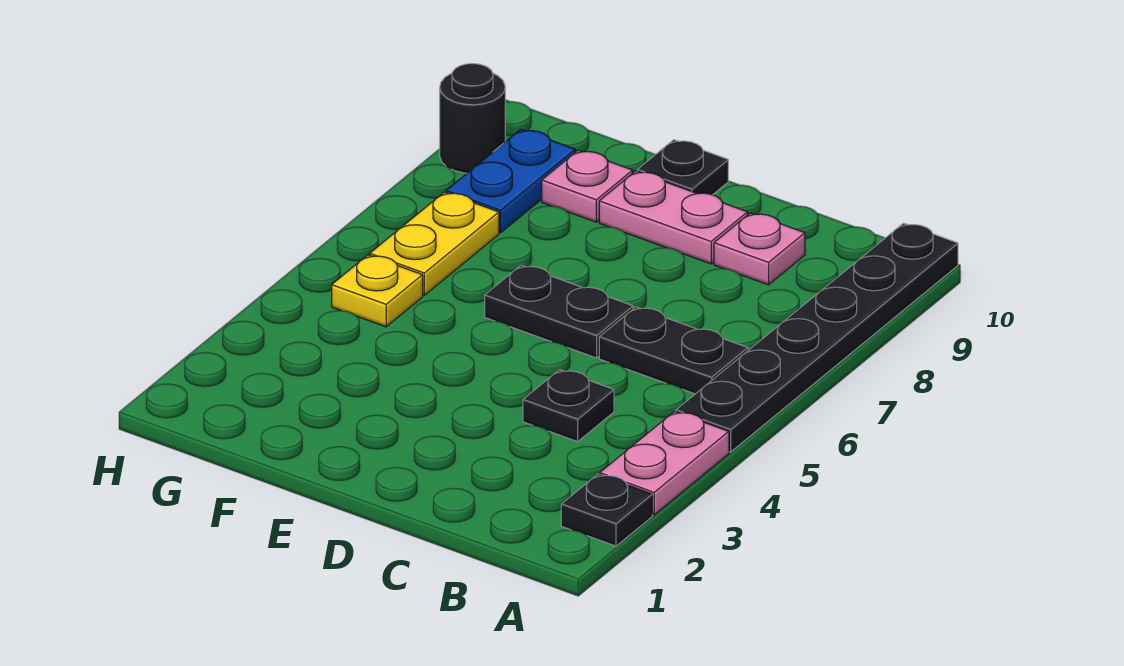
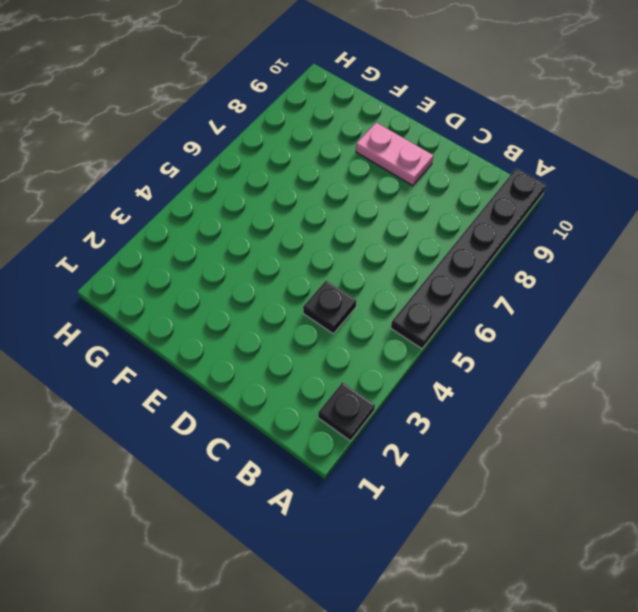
none -> pink plate A3:A4 level 1
none -> black plate B6:C6 level 1
none -> pink plate C9 level 1

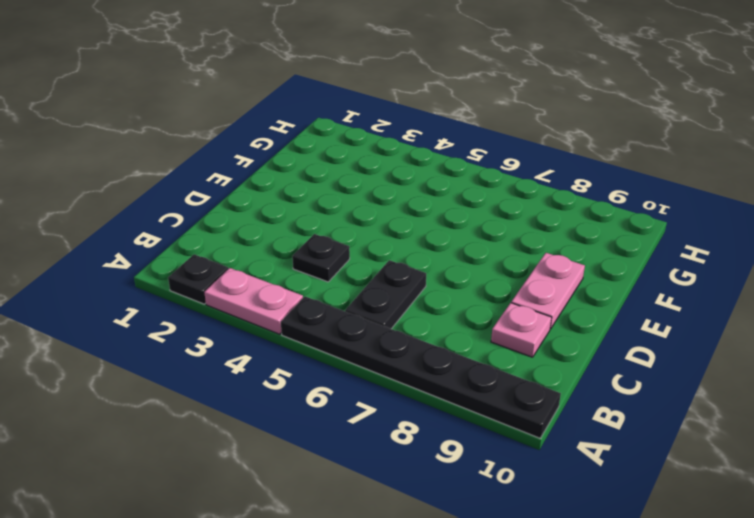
none -> black plate D6:E6 level 1
none -> black plate E10 level 1
none -> pink plate F9 level 1

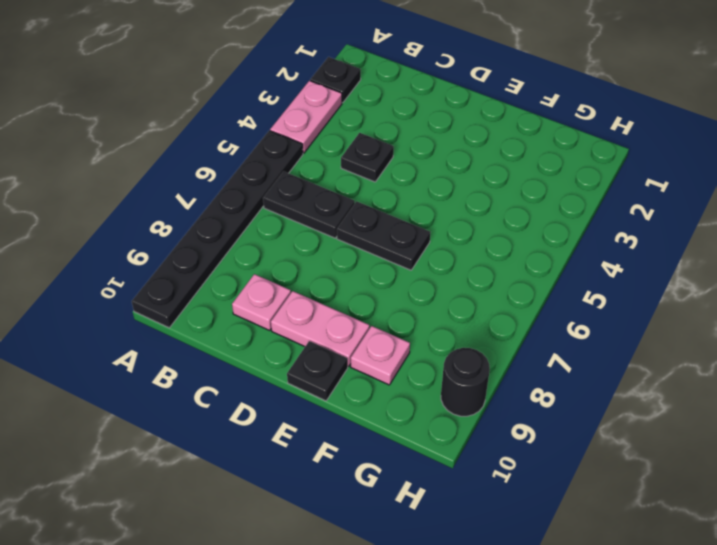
none -> yellow plate G5 level 1
none -> yellow plate G6:G7 level 1
none -> blue plate G8:G9 level 1

